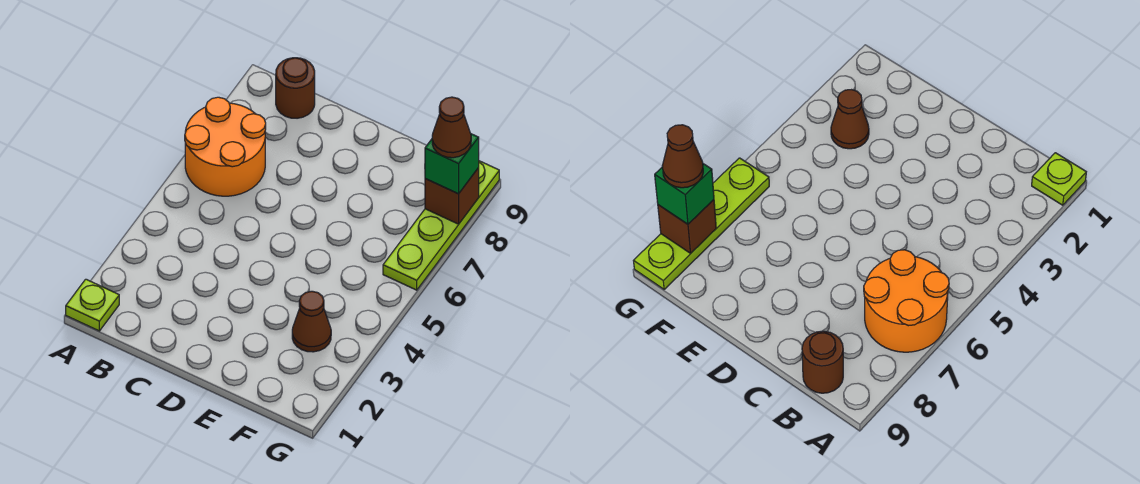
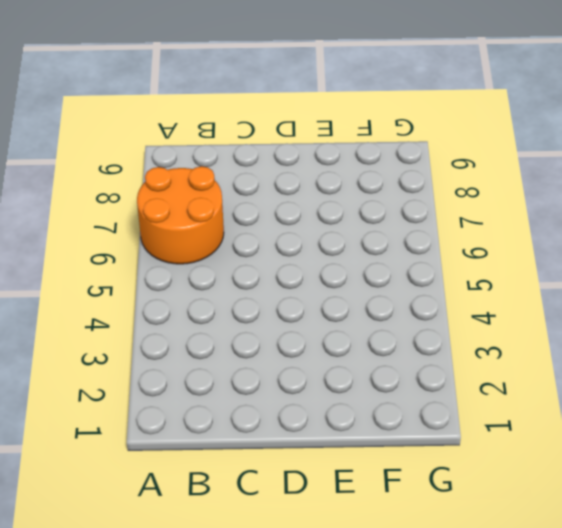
none -> lime plate A1 level 1
none -> brown round brick B9 level 1

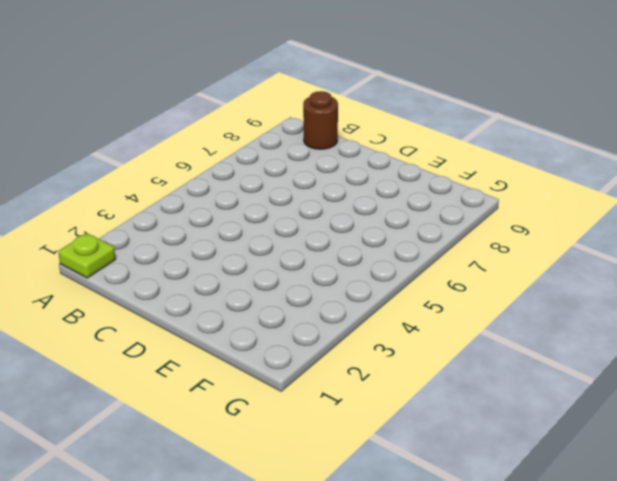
none -> orange round brick A6:B7 level 1
none -> brown cone F3 level 1

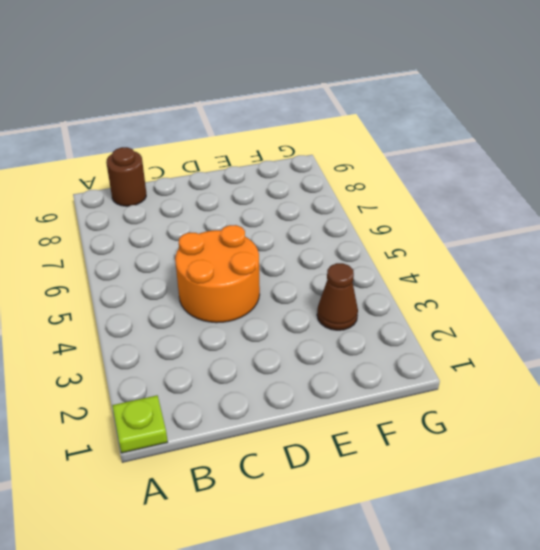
orange round brick C4:D5 level 1 -> orange round brick A6:B7 level 1
none -> lime plate G6:G9 level 1
none -> brown brick G8 level 2

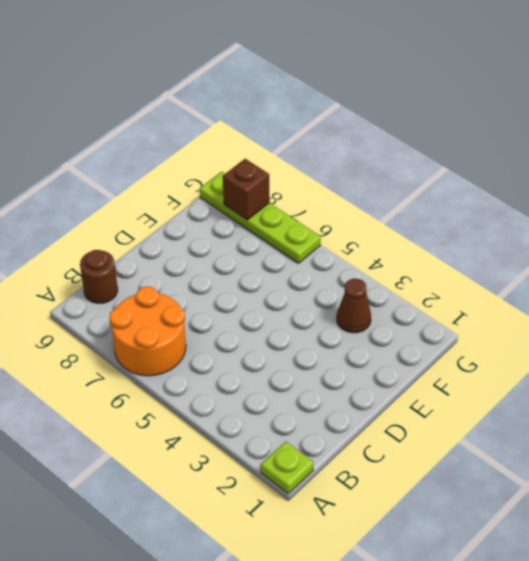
none -> green brick G8 level 3
none -> brown cone G8 level 4

